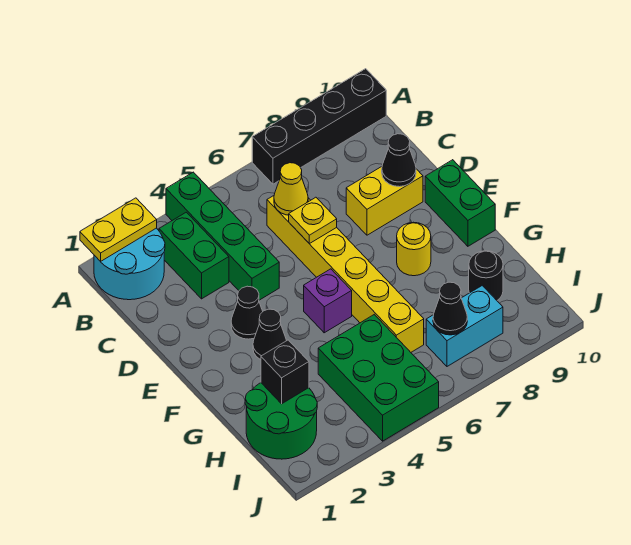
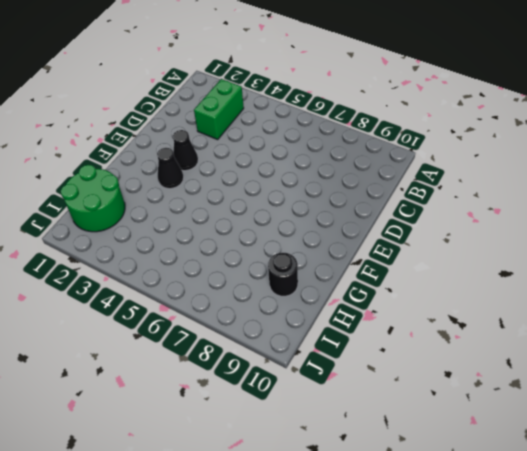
none -> cyan round brick A1:B2 level 1
none -> green brick A4:D4 level 1
none -> black brick A7:A10 level 1

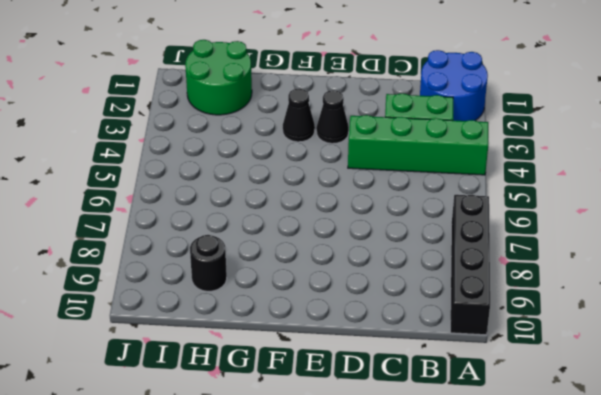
blue round brick A1:B2 level 1 -> cyan round brick A1:B2 level 1
none -> yellow brick C6:H6 level 1
none -> yellow brick D8:D9 level 1
none -> green brick E10:F10 level 1

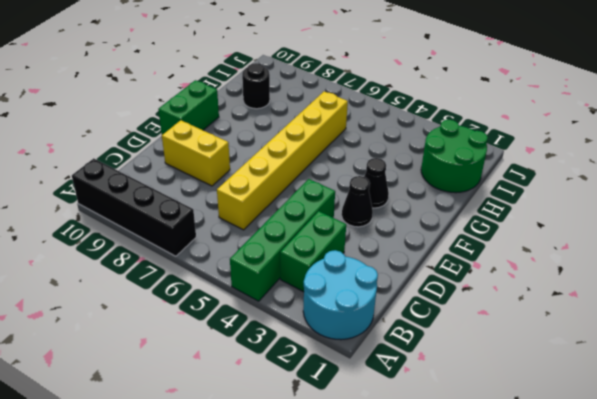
none -> purple brick F5 level 1
none -> yellow round brick F8 level 1
none -> green brick H4:J5 level 1

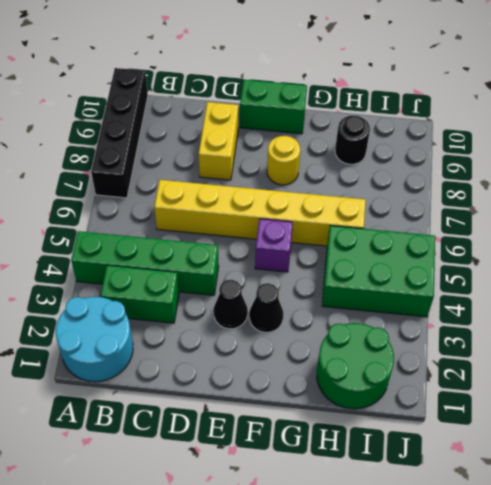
none -> cyan brick I7:I8 level 1
none -> yellow plate A1:A2 level 2
none -> yellow cone C6 level 2

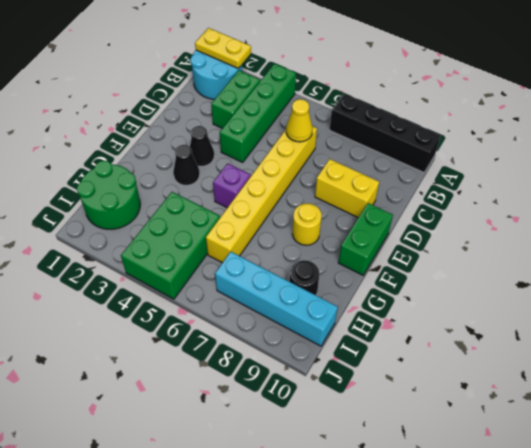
cyan brick I7:I10 level 1 -> cyan brick I7:I8 level 1
none -> yellow plate D6 level 2
none -> black cone D9 level 2
none -> black brick H2 level 2

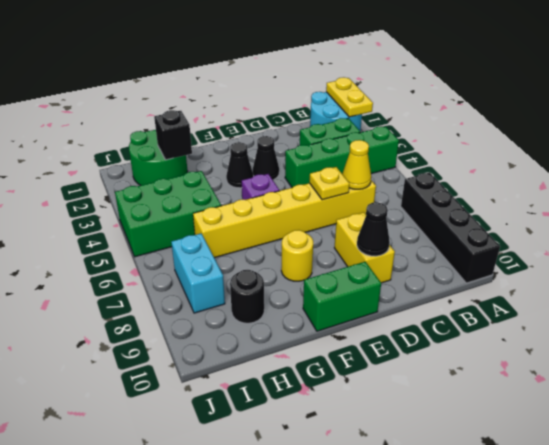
none -> black cone I7 level 2

